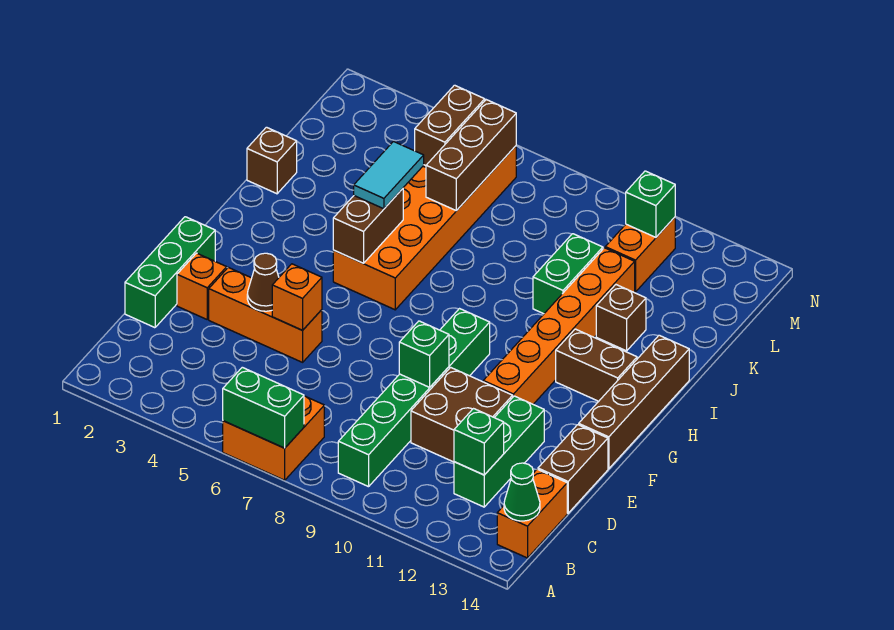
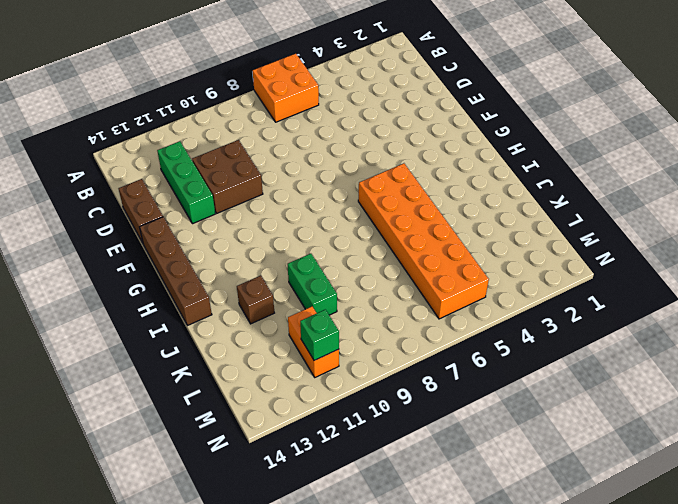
none -> green brick B9:G9 level 1
none -> orange brick B14:C14 level 1
none -> green brick D1:F1 level 1

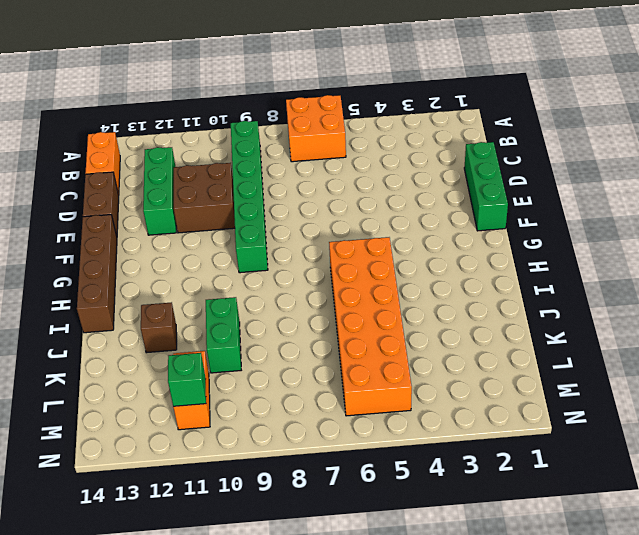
none -> orange brick E2 level 1
none -> orange brick E3:E5 level 1
none -> orange brick F11:K11 level 1

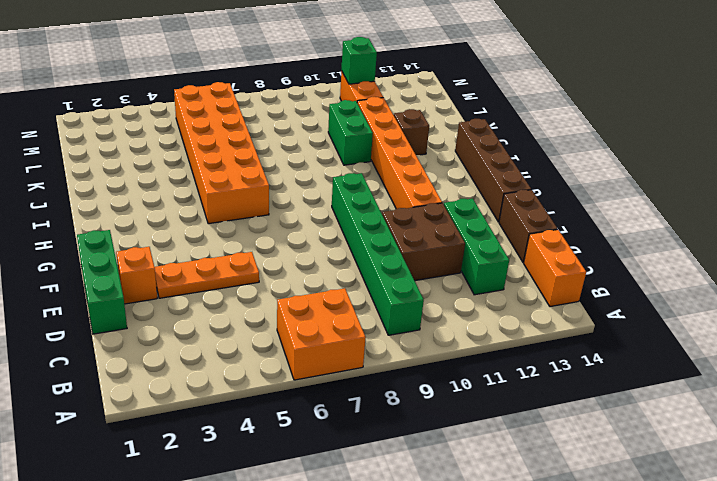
orange plate E3:E5 level 1 -> orange brick E3:E5 level 1
none -> brown brick H12:H13 level 1
none -> brown brick J1 level 1
none -> green brick A6:A7 level 2

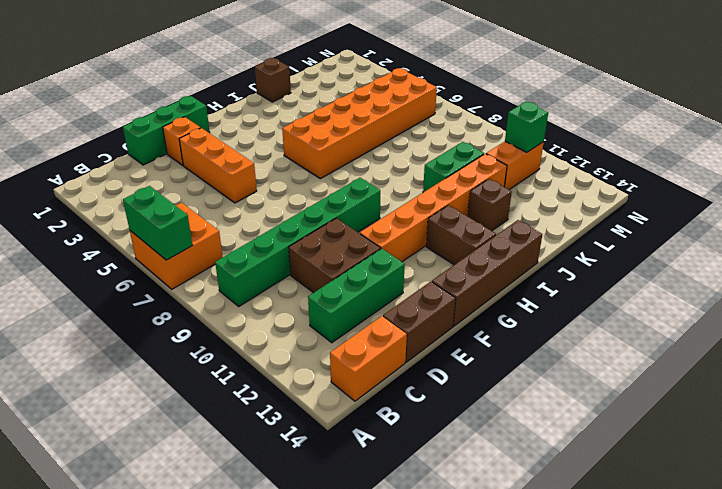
none -> green cone B14 level 2
none -> green brick C12 level 2
none -> brown cone E4 level 2

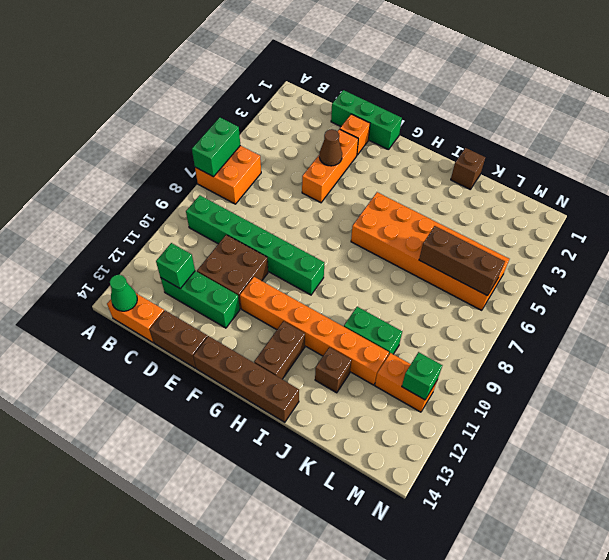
none -> orange brick E5 level 2
none -> green brick E9 level 2
none -> brown brick H5:I5 level 2

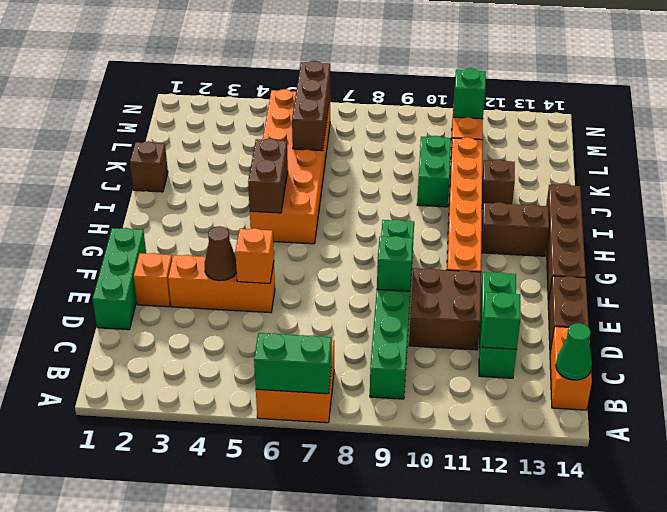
none -> brown brick L5:M5 level 2
none -> cyan tile I5:J5 level 3

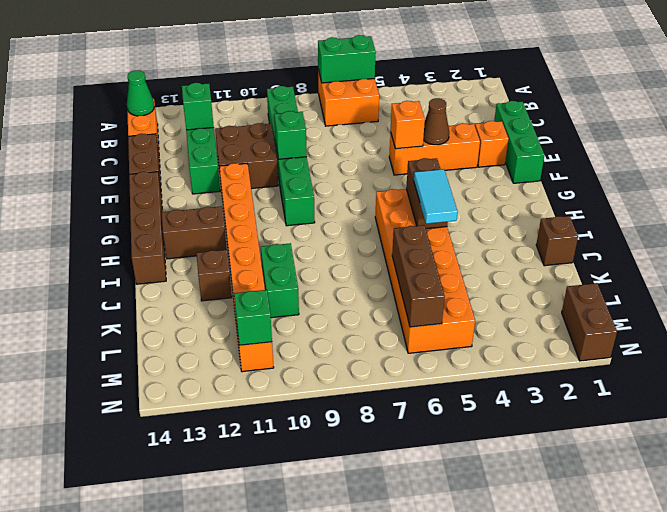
brown brick M1:N1 level 1 -> brown brick L5:M5 level 2

